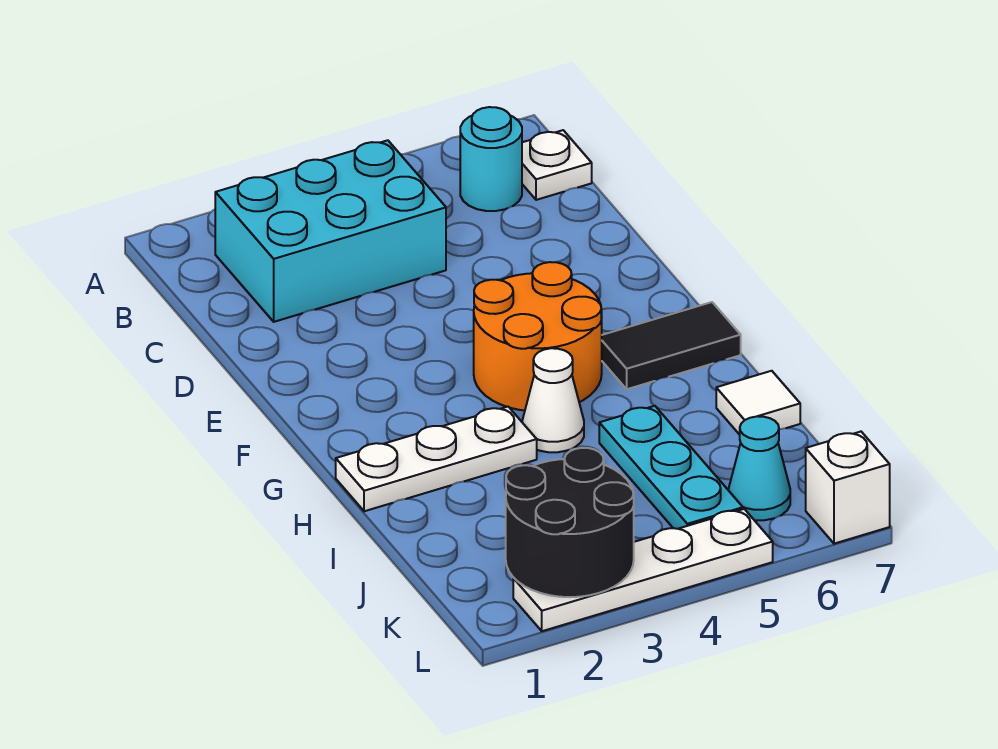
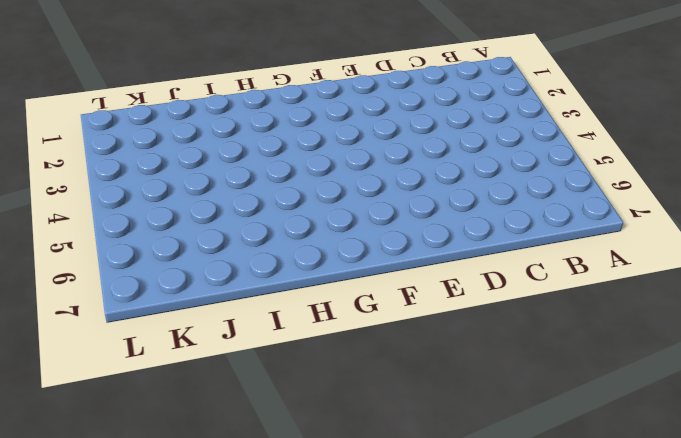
none -> cyan brick B2:C4 level 1
none -> cyan round brick B6 level 1
none -> white plate B7 level 1

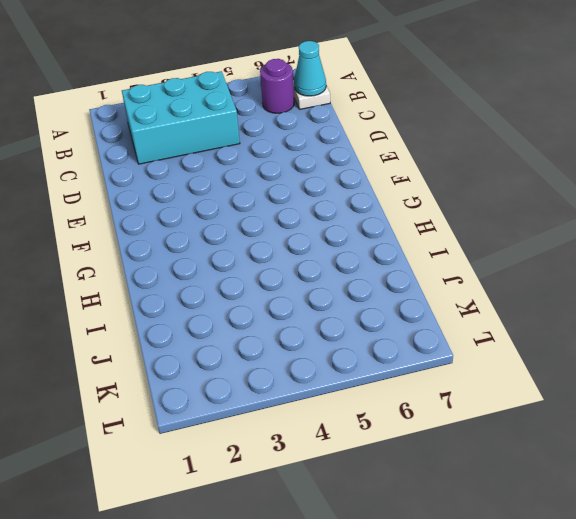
purple round brick B6 level 1 -> cyan round brick B6 level 1
cyan cone B7 level 2 -> cyan cone K6 level 1
none -> orange round brick F4:G5 level 1
none -> black tile G6:G7 level 1
none -> white plate H1:H3 level 1

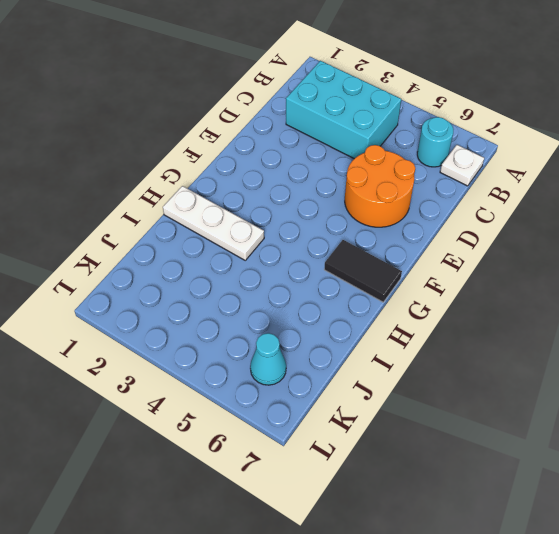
orange round brick D5:E6 level 1 -> orange round brick F4:G5 level 1
none -> white cone H4 level 1
none -> cyan plate I5:K5 level 1
none -> white tile I7 level 1

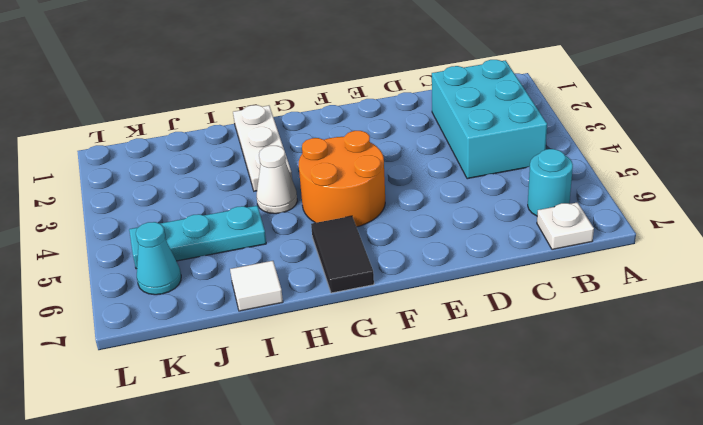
none -> white plate L2:L5 level 1
none -> white brick L7 level 1
none -> black round brick K2:L3 level 2

